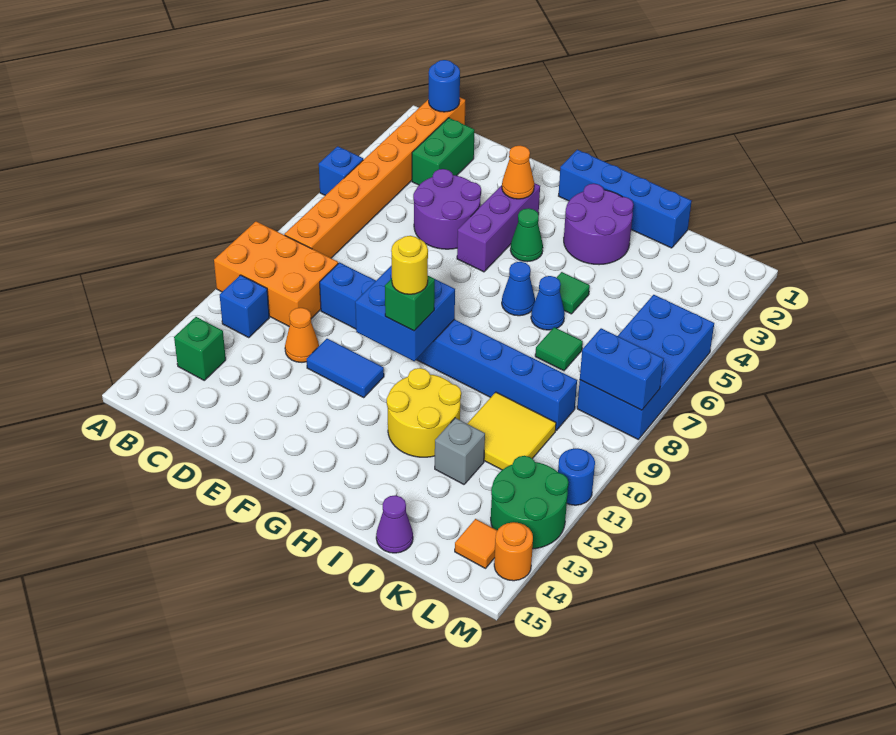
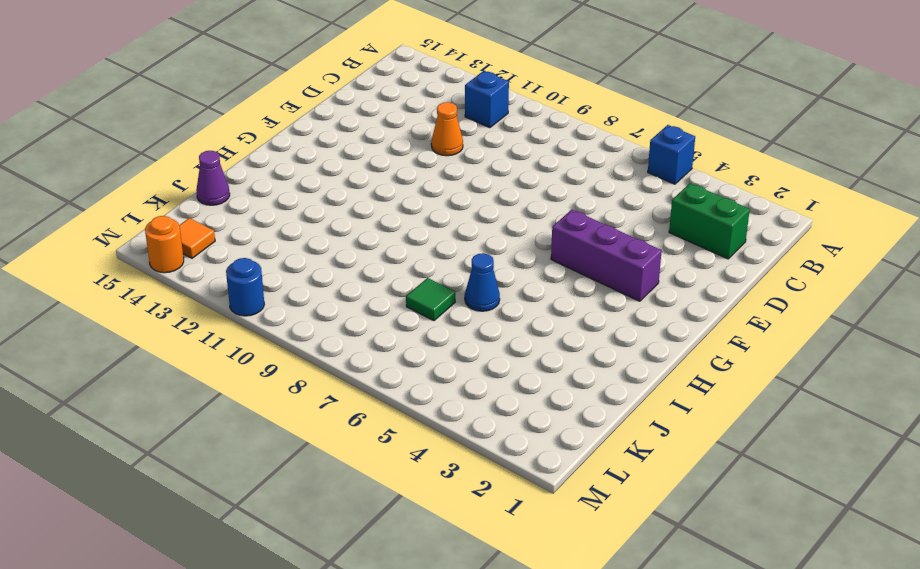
none -> orange brick A9:C10 level 1
none -> orange brick B1:B8 level 1
none -> green brick B13 level 1
none -> purple round brick D4:E5 level 1

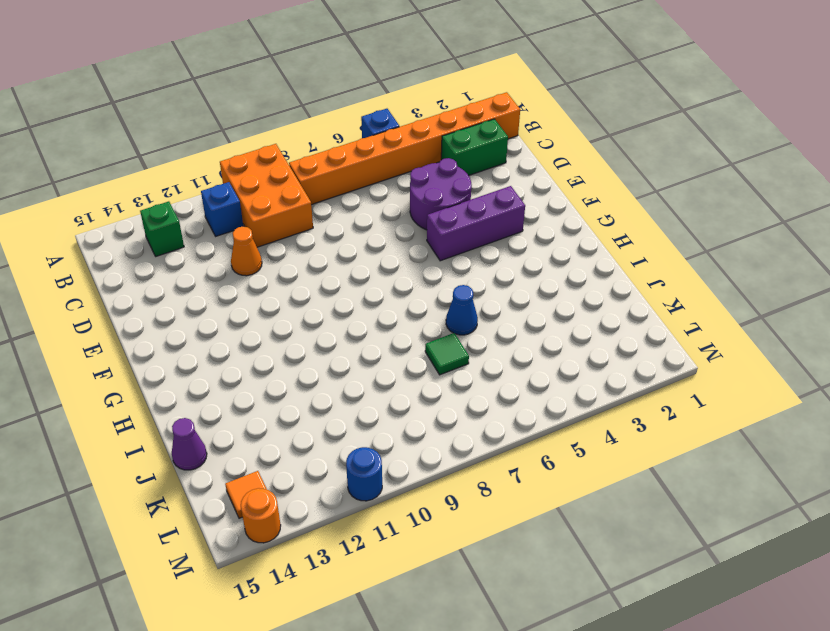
none -> blue brick D9:K9 level 1
none -> blue tile E11:F11 level 1
none -> blue brick G1:J1 level 1
none -> green cone G4 level 1

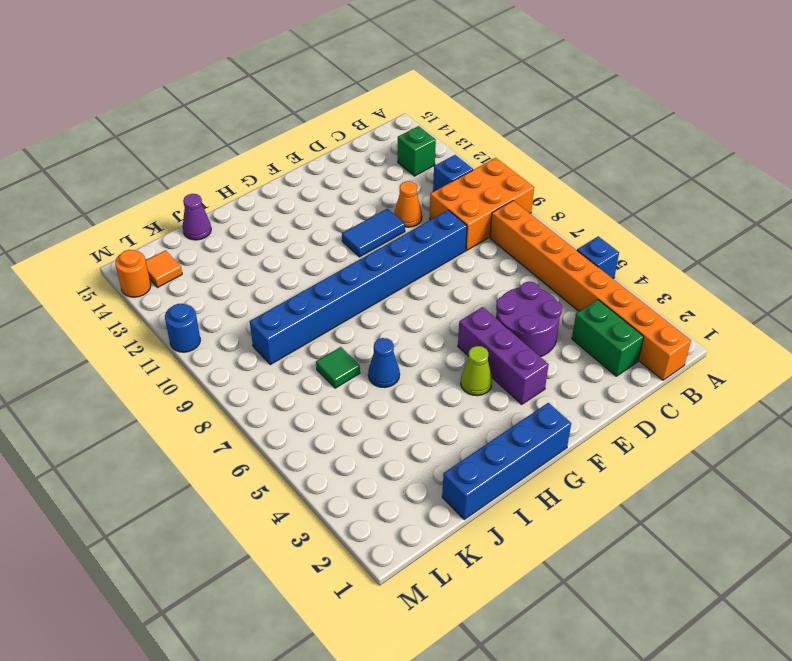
lime cone G4 level 1 -> green cone G4 level 1
none -> purple round brick H2:I3 level 1
none -> blue cone H6 level 1
none -> yellow round brick H11:I12 level 1
none -> green tile I5 level 1

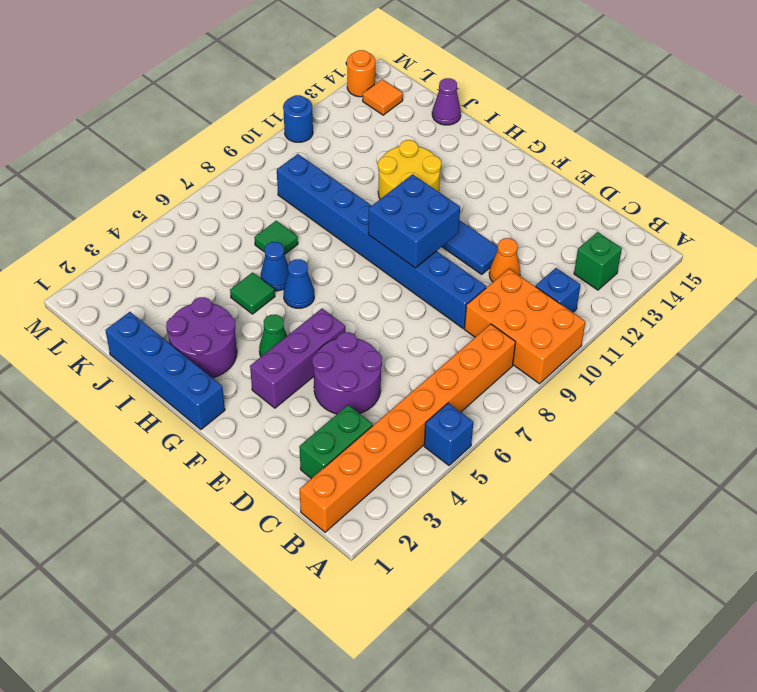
none -> yellow tile J10:K11 level 1
none -> grey brick J12 level 1
none -> blue brick L5:M8 level 1
none -> green round brick L12:M13 level 1

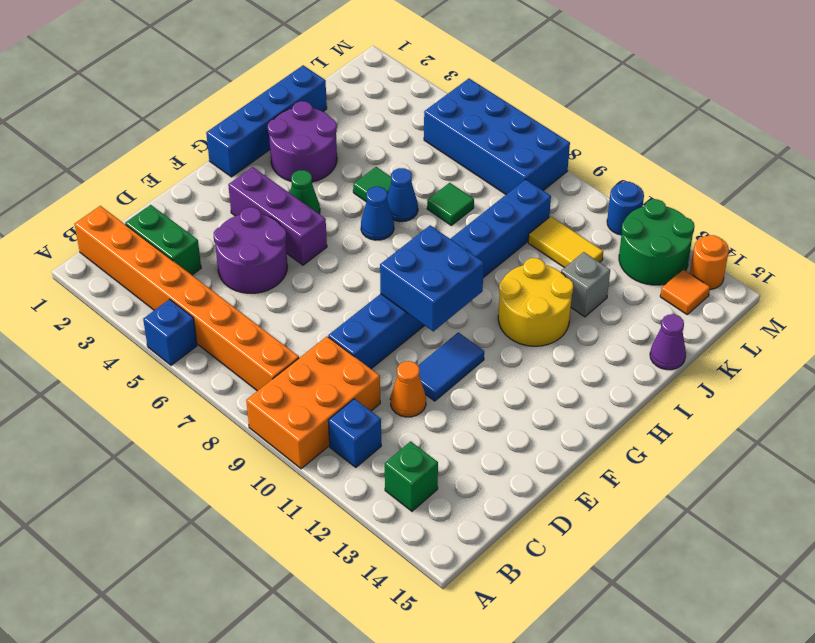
yellow tile K10:K11 level 1 -> yellow tile J10:K11 level 1
none -> blue round brick B1 level 2
none -> orange cone F3 level 2
none -> blue brick L8:M8 level 2
none -> green brick G10 level 3

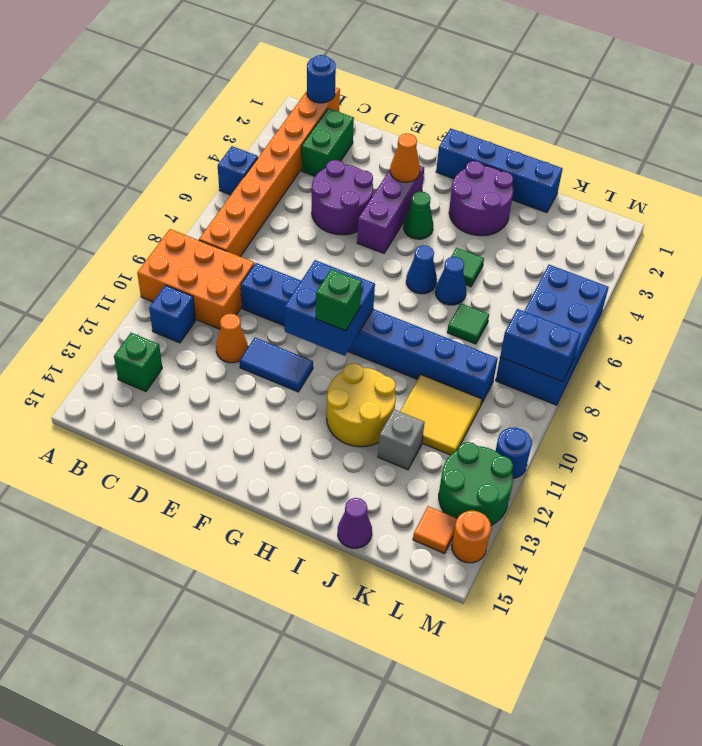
none -> yellow round brick G10 level 4

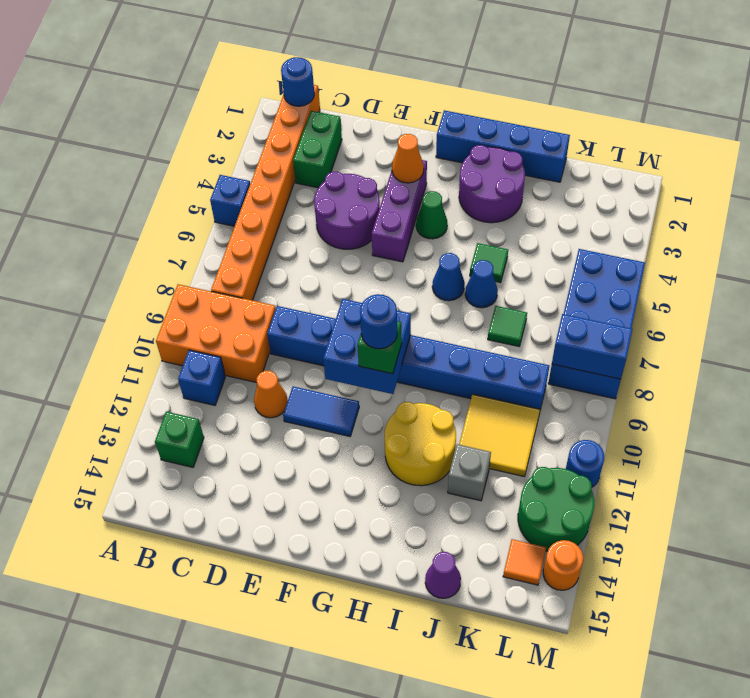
blue round brick G10 level 4 -> yellow round brick G10 level 4

